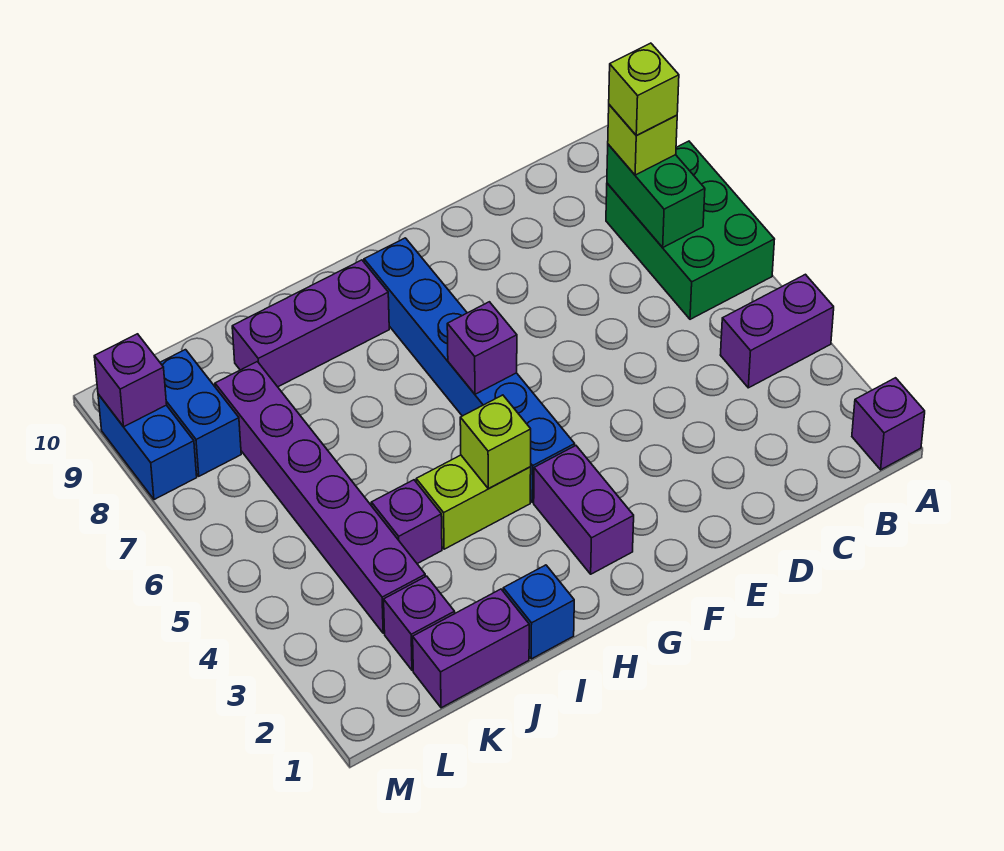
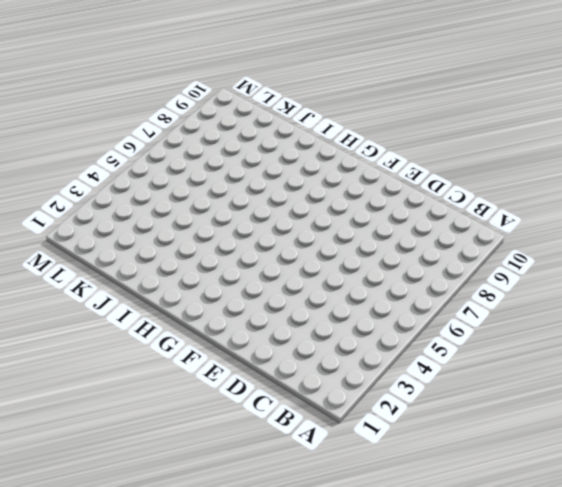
none -> purple brick A1 level 1
none -> purple brick A4:B4 level 1
none -> green brick A6:B8 level 1

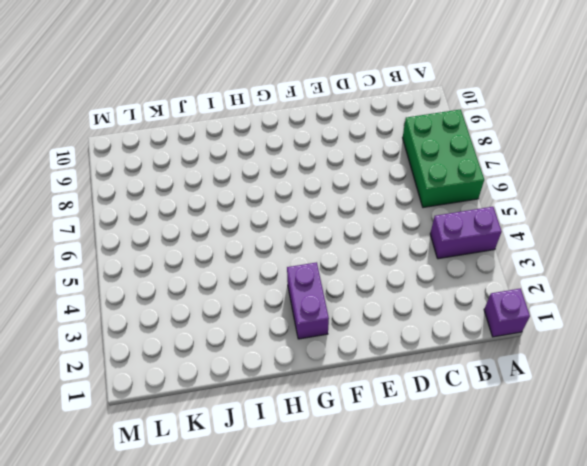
none -> blue brick G4:G9 level 1
none -> lime brick H4:I4 level 1
none -> purple brick H9:J9 level 1

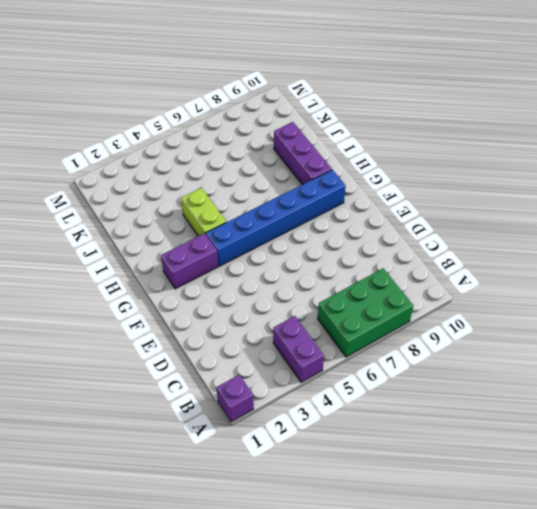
none -> blue brick I1 level 1
none -> purple brick J1:K1 level 1
none -> purple brick J4 level 1

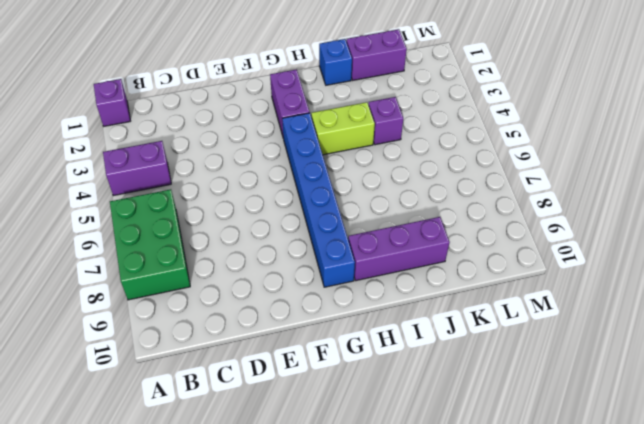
none -> purple brick K2 level 1
none -> purple brick K3:K8 level 1
none -> blue brick L8:L9 level 1

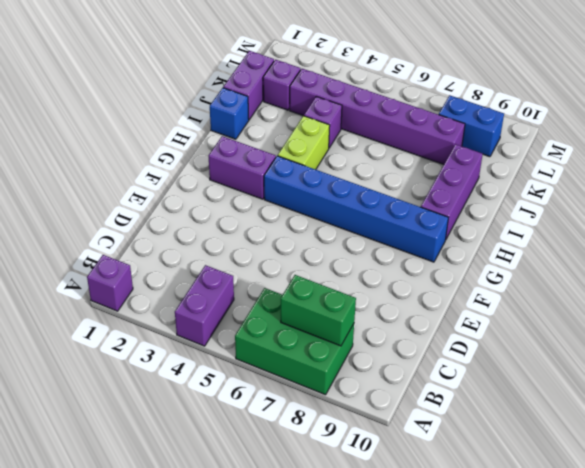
none -> blue brick M8:M9 level 1
none -> purple brick G6 level 2
none -> lime brick H4 level 2

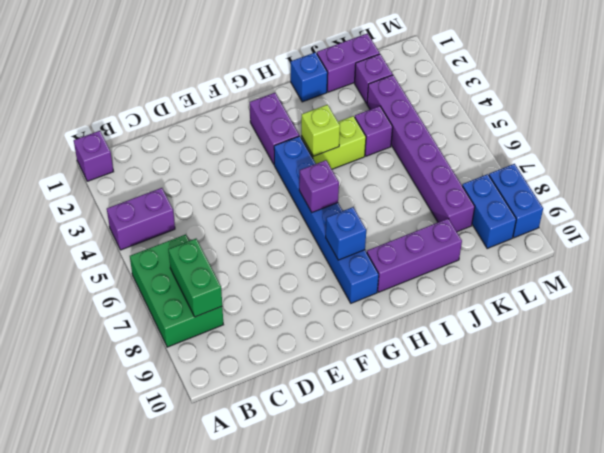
blue brick G8 level 2 -> none
none -> purple brick M9 level 2
none -> lime brick B8 level 3
none -> lime brick B8 level 4

